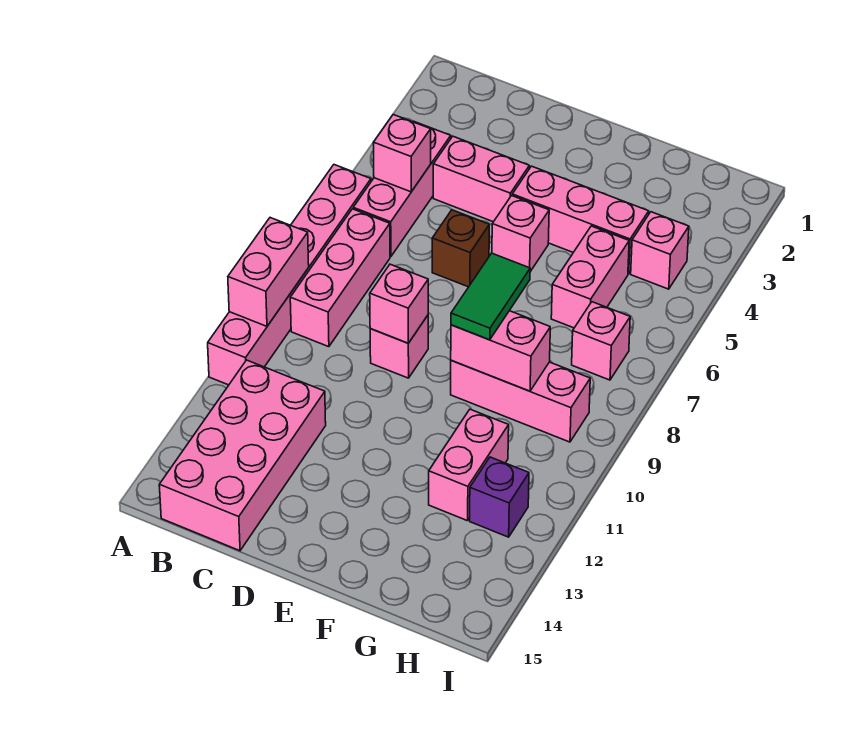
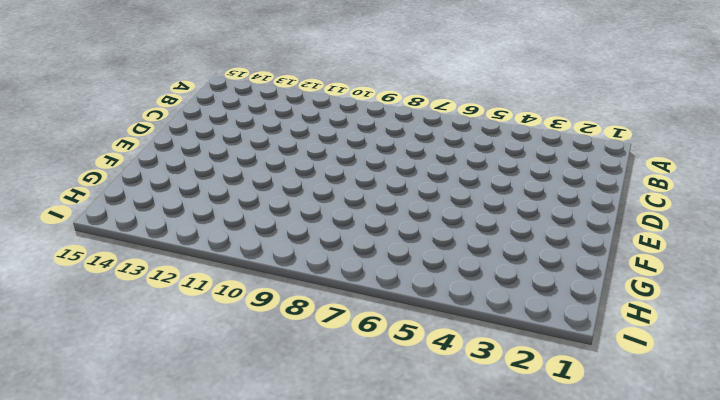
none -> pink brick A6:A11 level 1
none -> pink brick B4:B6 level 1
none -> pink brick B7:B9 level 1

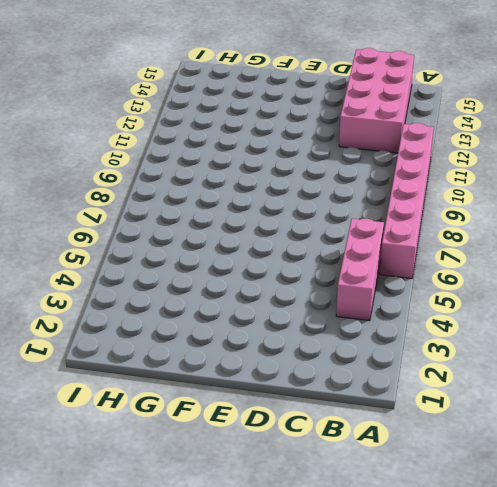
none -> pink brick B7:B9 level 1
none -> pink brick C4:D4 level 1
none -> brown brick D6 level 1

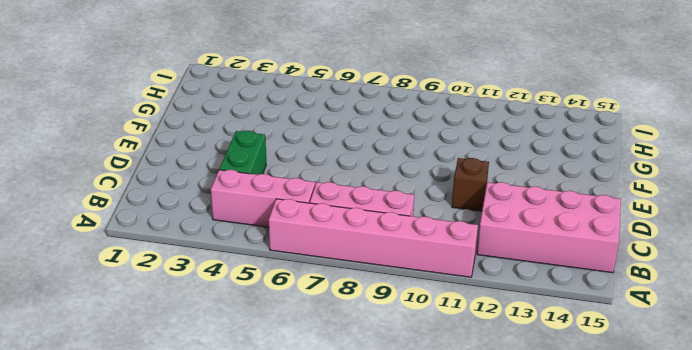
green brick C4:D4 level 1 -> pink brick C4:D4 level 1
brown brick D11 level 1 -> brown brick D6 level 1
none -> pink brick D9 level 1
none -> pink brick E4:G4 level 1
none -> pink brick E5 level 1

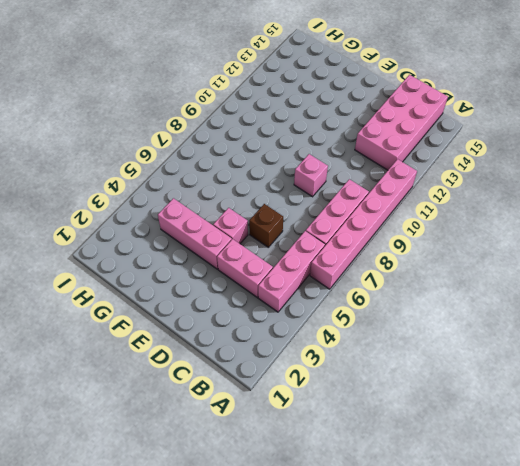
none -> pink brick F9:H9 level 1
none -> pink brick G5:G6 level 1
none -> pink brick G11:G12 level 1

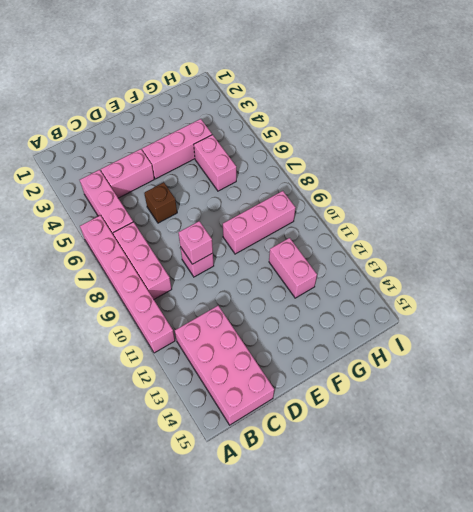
none -> pink brick E5 level 1
none -> pink brick H4 level 1
none -> pink brick H7 level 1

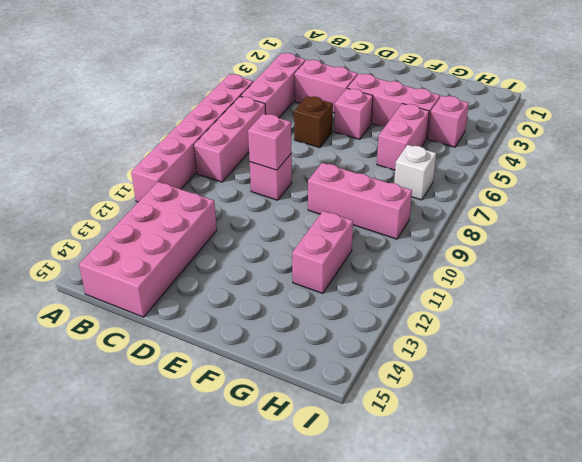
white brick H7 level 1 -> pink brick H7 level 1
none -> purple brick H12 level 1
none -> pink brick A9:A10 level 2
none -> pink brick B5 level 2

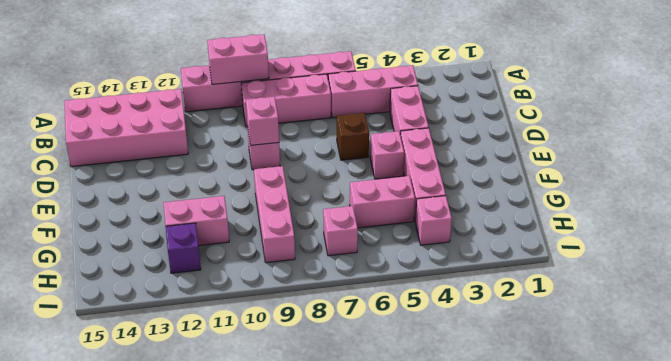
none -> pink brick B5 level 2
none -> pink brick F9:G9 level 2
none -> green tile F8:F9 level 3

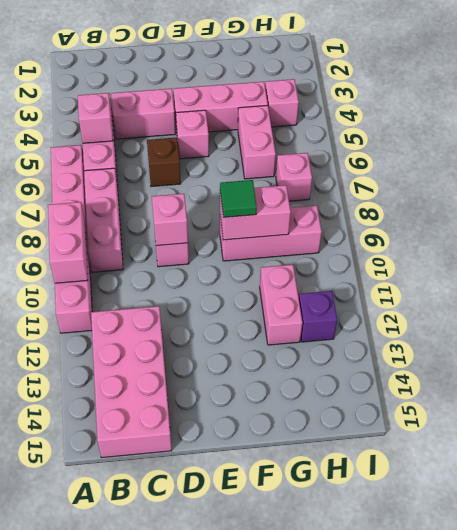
green tile F9 level 3 -> green tile F8:F9 level 3

